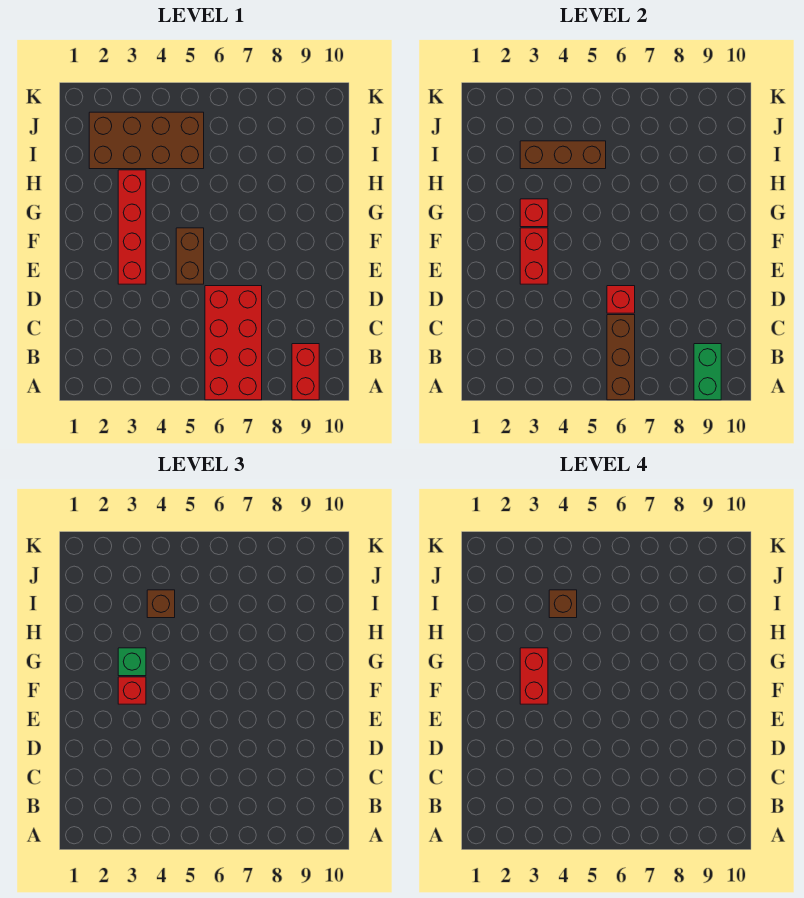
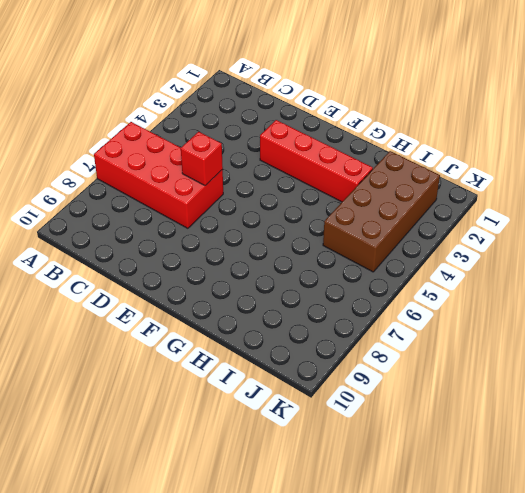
none -> red brick A9:B9 level 1
none -> brown brick E5:F5 level 1
none -> brown brick A6:C6 level 2

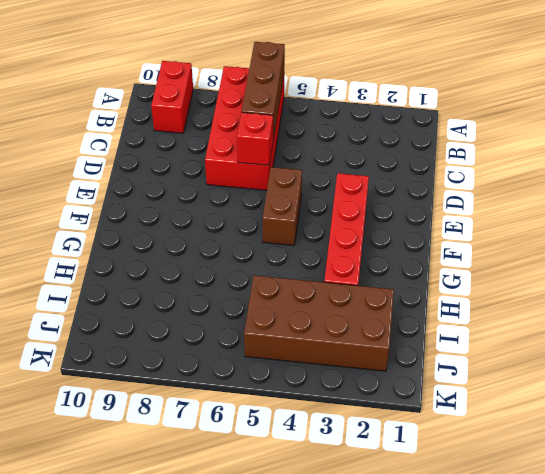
none -> green brick A9:B9 level 2
none -> red brick E3:F3 level 2
none -> red brick G3 level 2

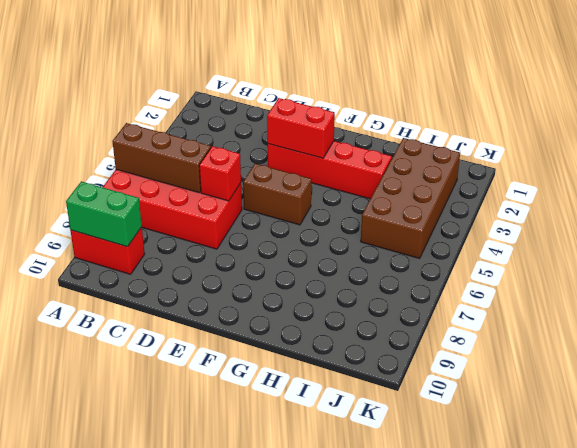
none -> red brick G3 level 2
none -> brown brick I3:I5 level 2
none -> red brick F3 level 3

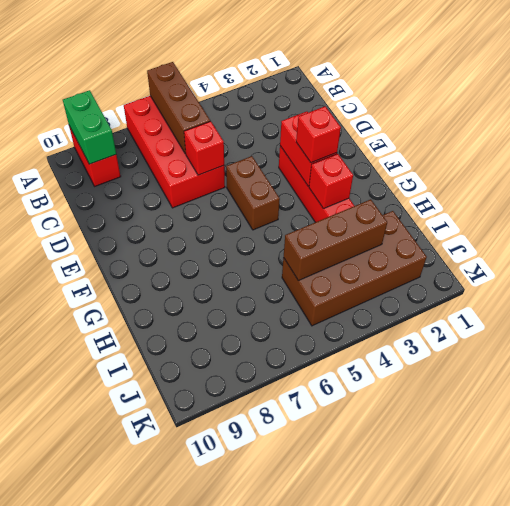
none -> green brick G3 level 3
none -> brown brick I4 level 3
none -> red brick F3:G3 level 4

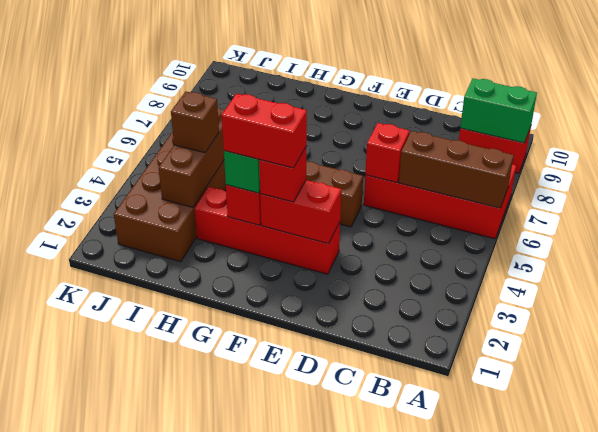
none -> brown brick I4 level 4

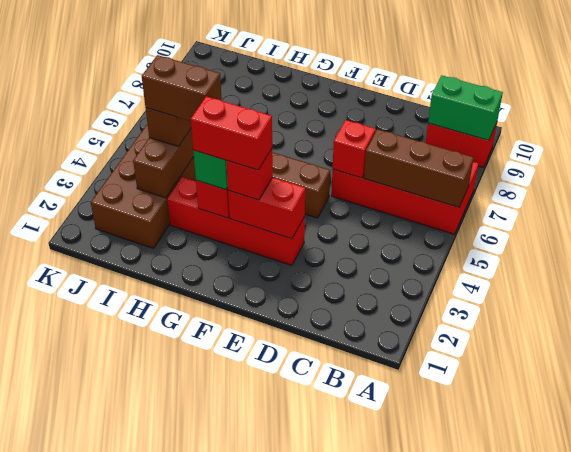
brown brick H4:I4 level 4 -> brown brick I4 level 4

